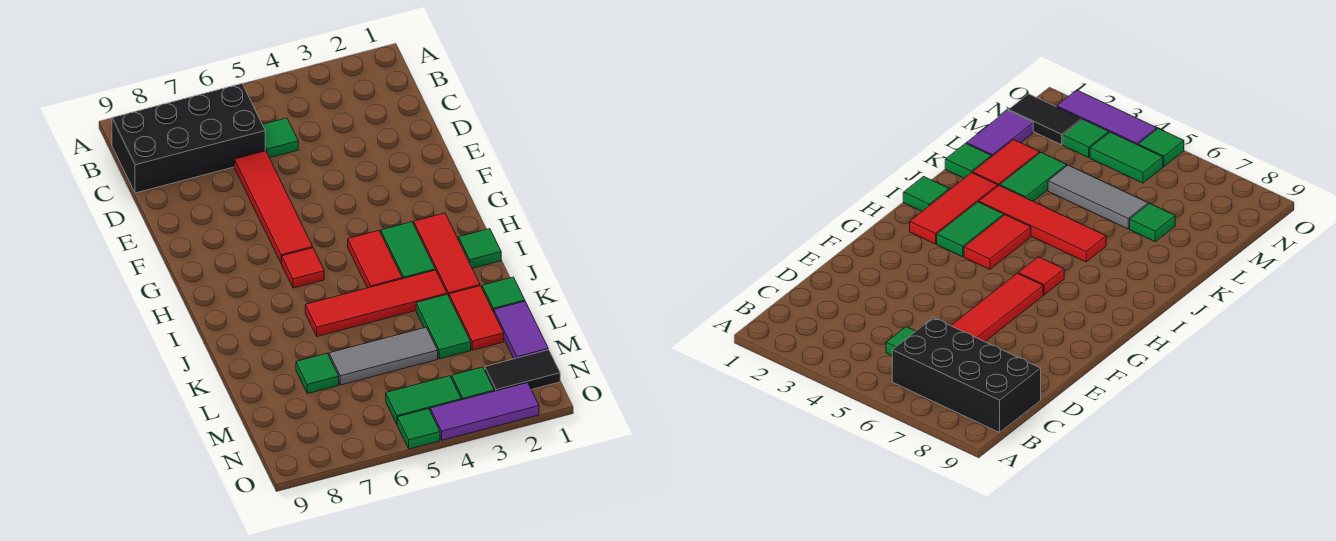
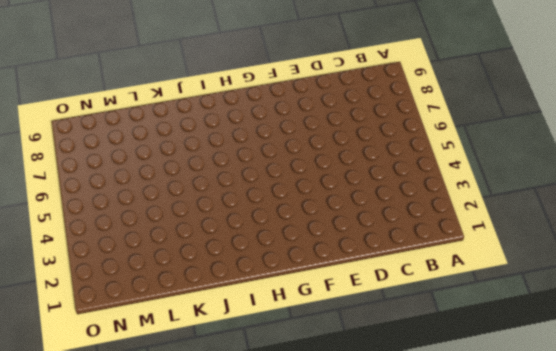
none -> black brick B6:C9 level 1
none -> green tile C5 level 1
none -> red tile D6:G6 level 1

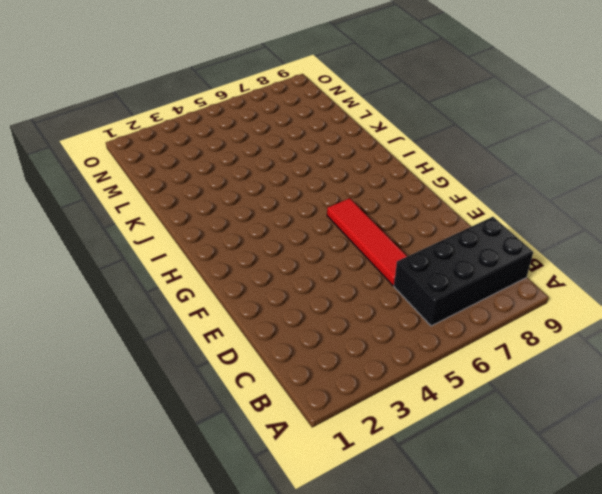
none -> green tile C5 level 1
none -> red tile H2:J2 level 1
none -> green tile H3:I3 level 1

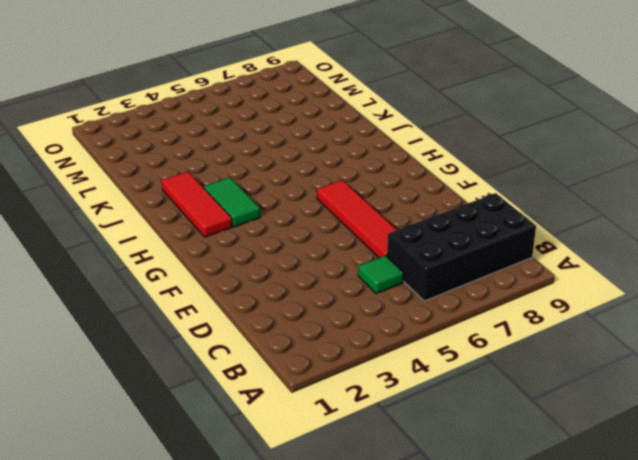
none -> red tile H4:I4 level 1
none -> red tile H6 level 1
none -> green tile I1 level 1

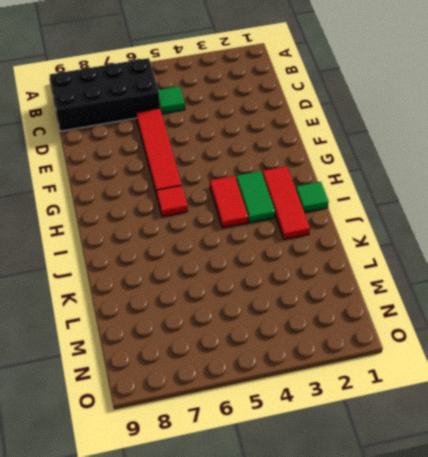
none -> red tile J3:J6 level 1
none -> green tile K1 level 1
none -> red tile K2:L2 level 1

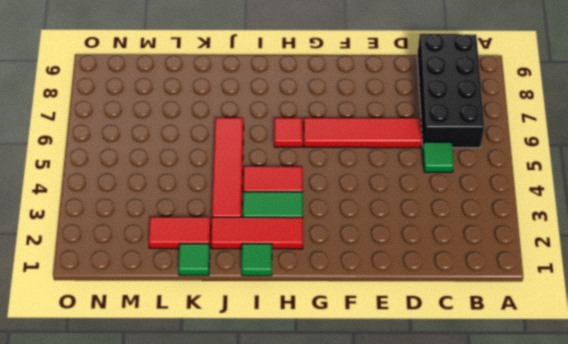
none -> green tile K3:L3 level 1
none -> purple tile L1:M1 level 1
none -> grey tile L4:L6 level 1

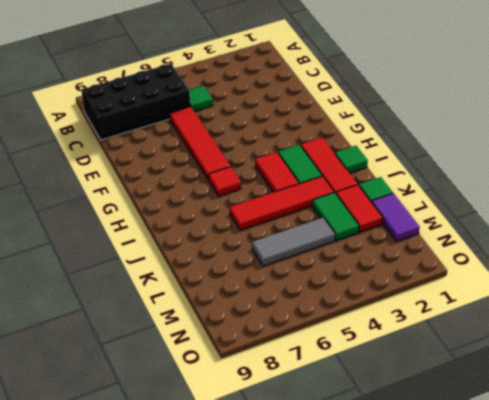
none -> green tile L7 level 1
none -> black tile N1:N2 level 1
none -> green tile N3 level 1

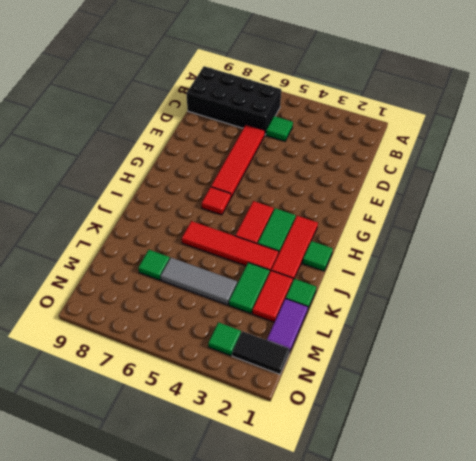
none -> green tile N4:N5 level 1
none -> purple tile O2:O4 level 1
none -> green tile O5 level 1

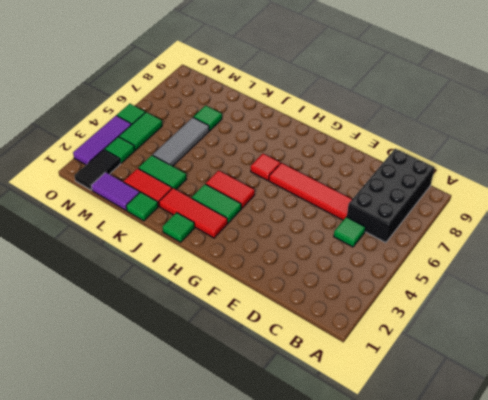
none -> red tile J3:J6 level 1

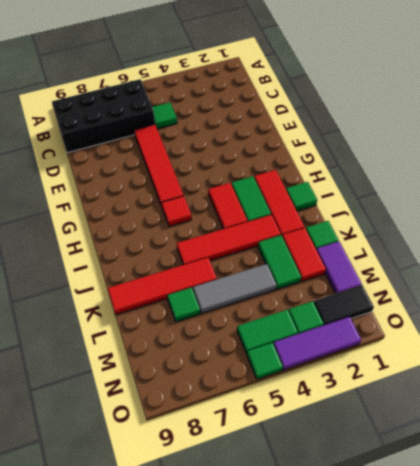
red tile K6:K9 level 1 -> none

